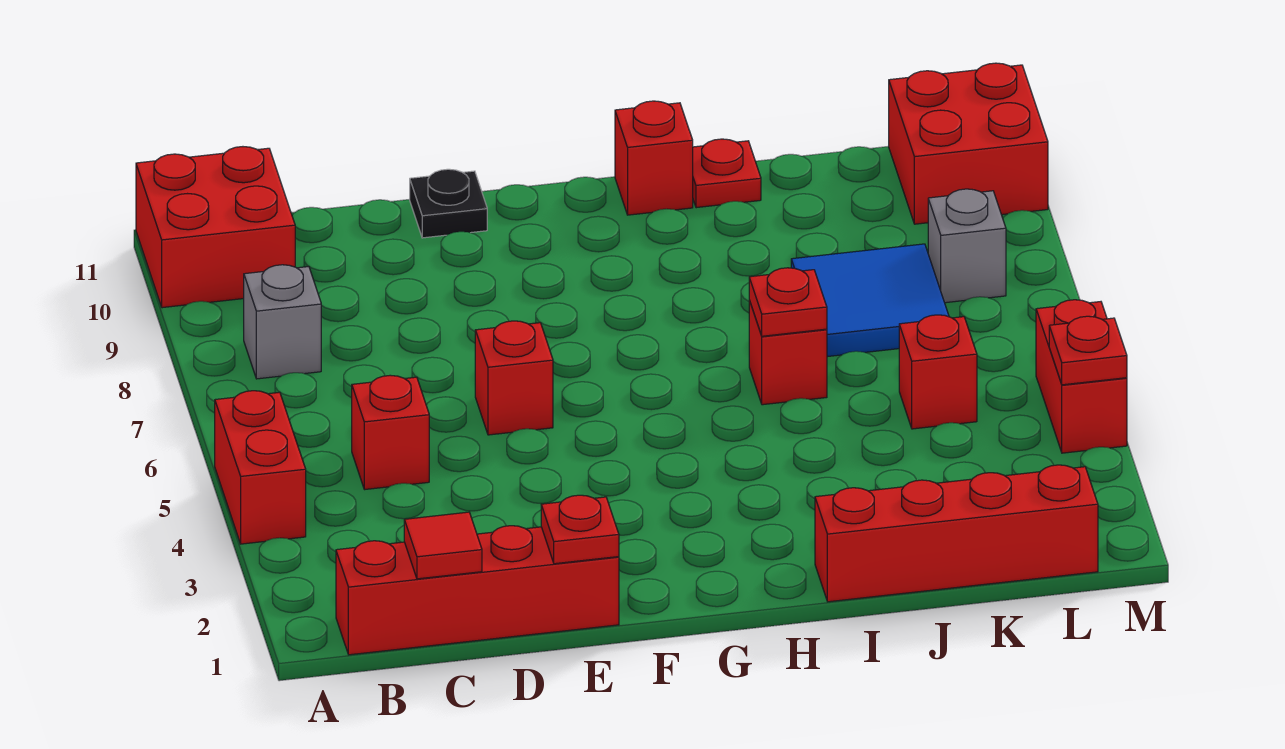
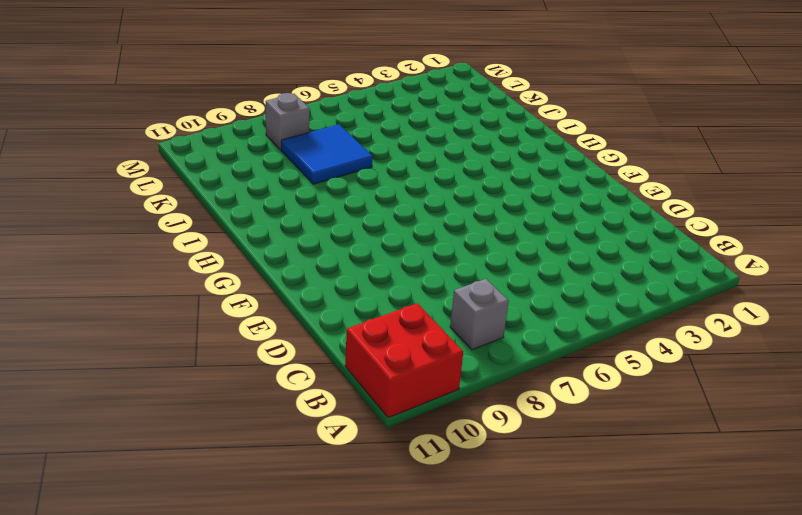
none -> red brick A4:A5 level 1
none -> red brick B1:E1 level 1
none -> red brick C5 level 1

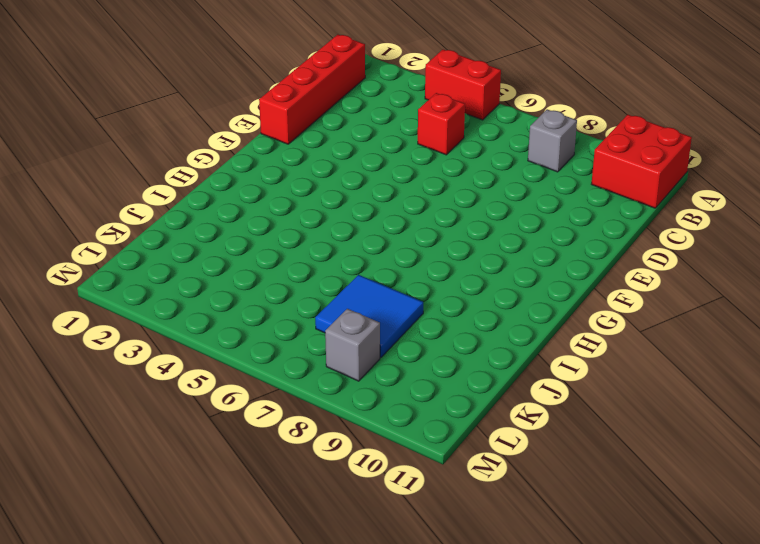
none -> red brick E6 level 1
none -> black plate E11 level 1
none -> red brick H11 level 1

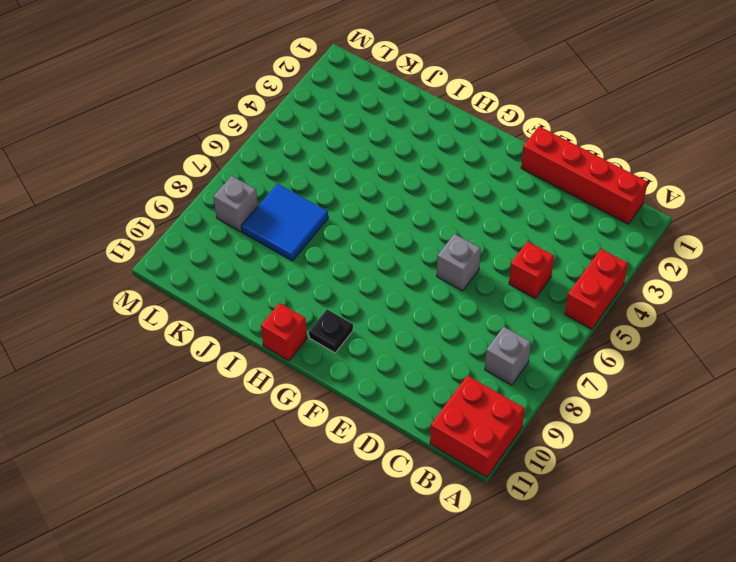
grey brick E6 level 1 -> red brick E6 level 1
black plate G10 level 1 -> black plate E11 level 1
none -> red brick I1:L1 level 1
none -> red brick I6 level 1
none -> red plate I11 level 1

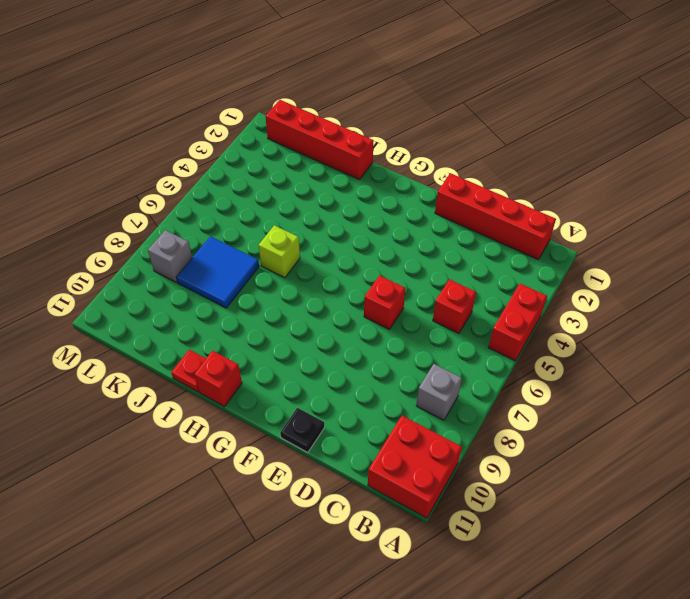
lime brick I6 level 1 -> red brick I6 level 1
none -> red brick K5 level 1
none -> red brick L10:M11 level 1
none -> red brick M4:M5 level 1

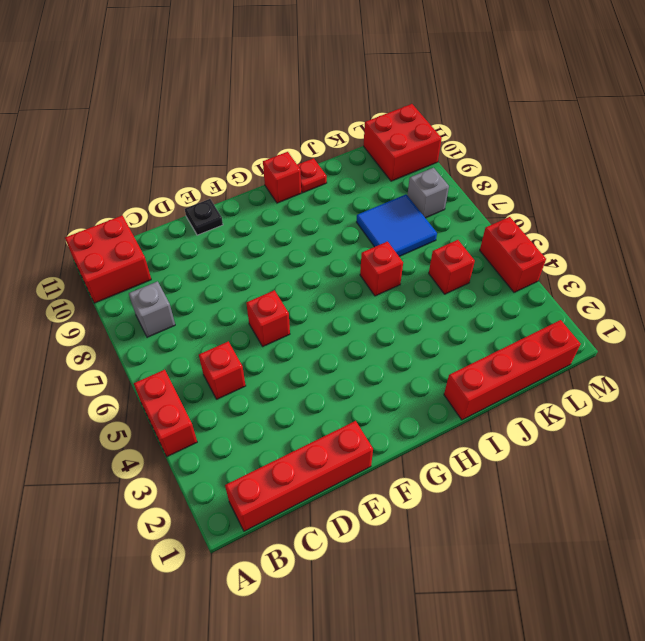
none -> red tile C1 level 2
none -> red plate E1 level 2
none -> red plate I6 level 2

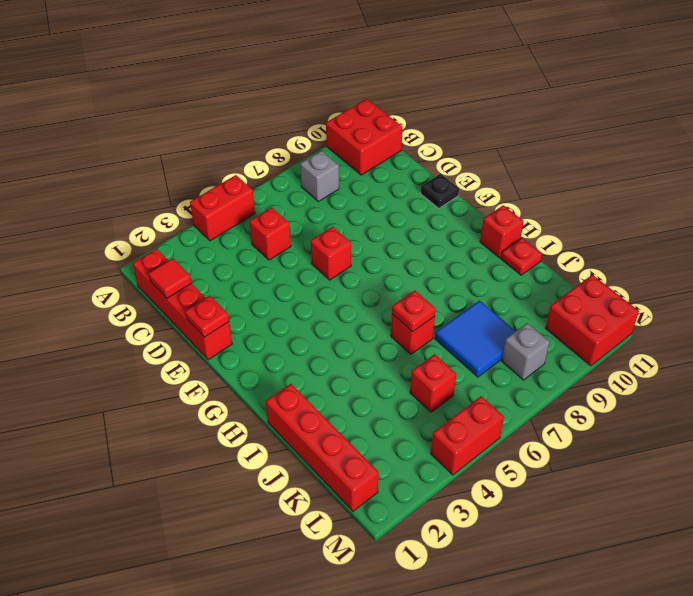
none -> red plate M4 level 2

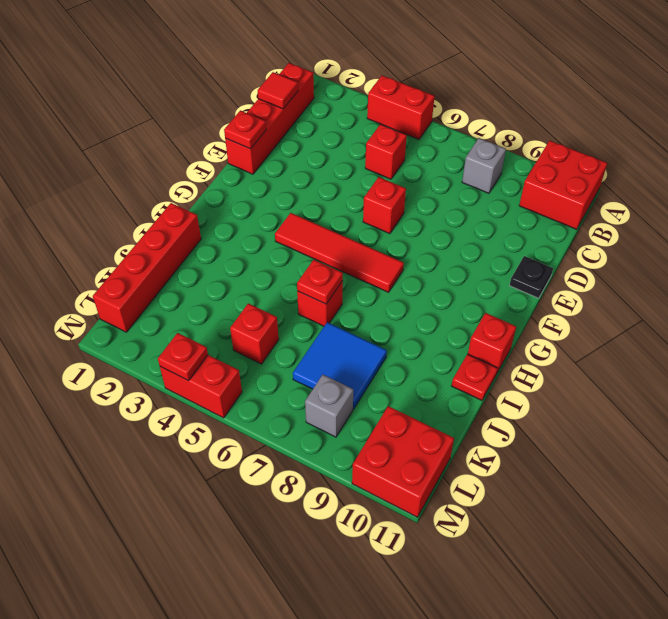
red tile G4:G7 level 1 -> none

